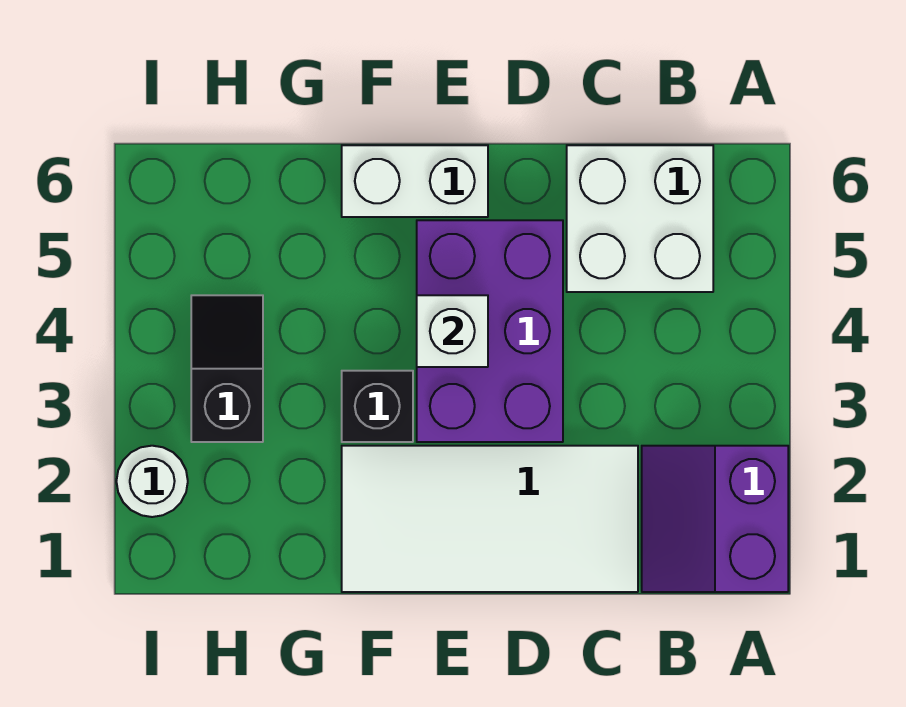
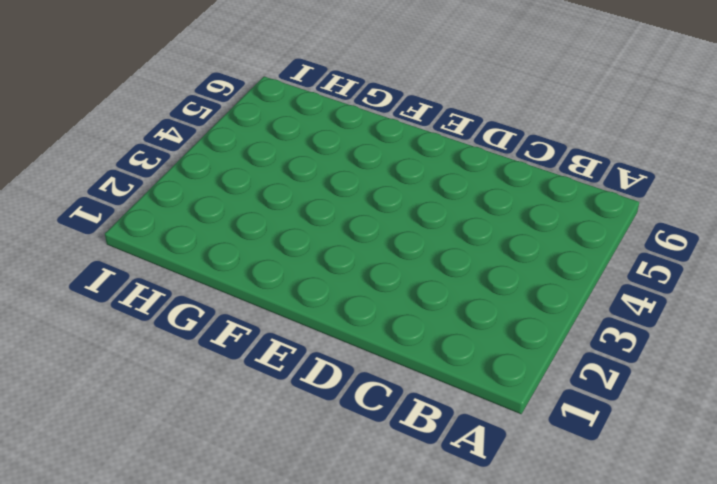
none -> purple slope A1:B2 level 1 top A
none -> white brick B5:C6 level 1

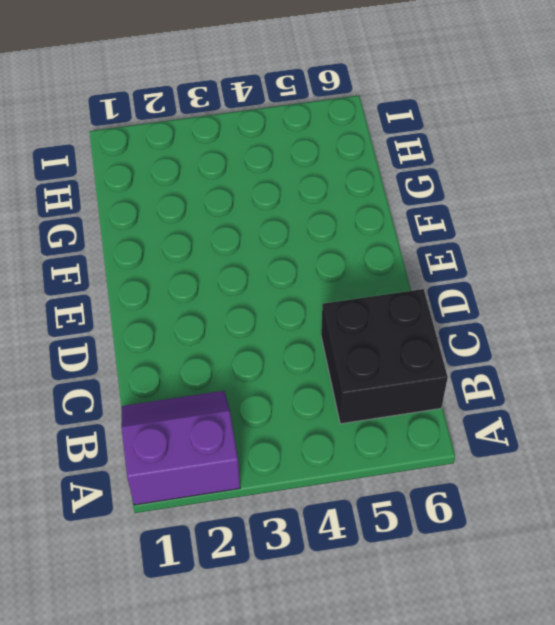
black brick B5:C6 level 1 -> white brick B5:C6 level 1
none -> white tile C1:F2 level 1
none -> purple brick D3:E5 level 1

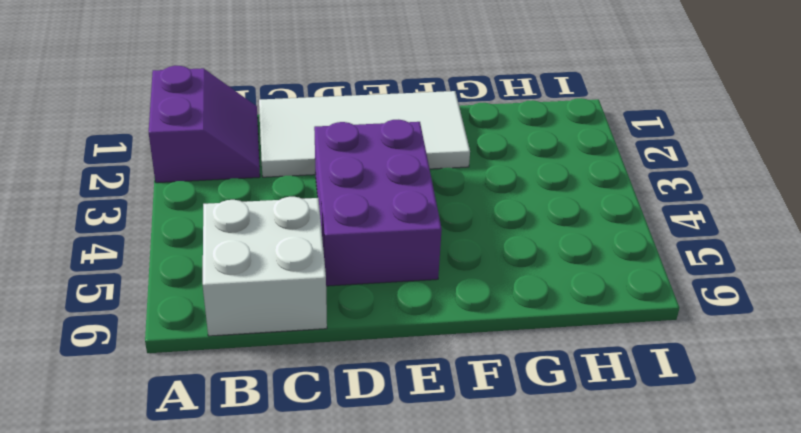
none -> white brick E6:F6 level 1
none -> black brick F3 level 1

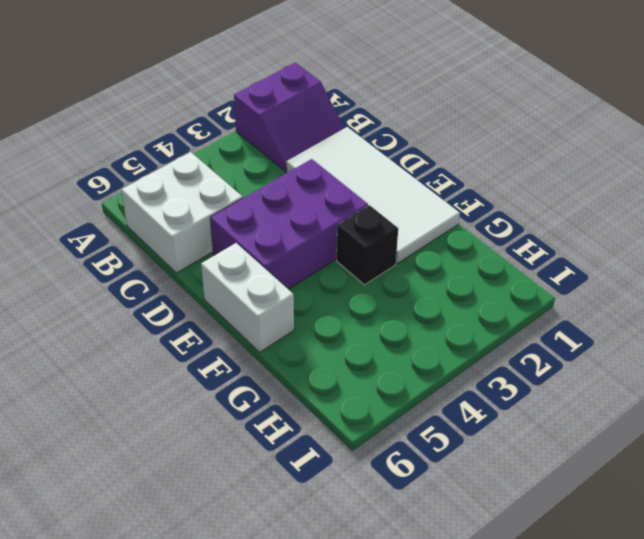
none -> black slope H3:H4 level 1 top 3
none -> white round brick I2 level 1

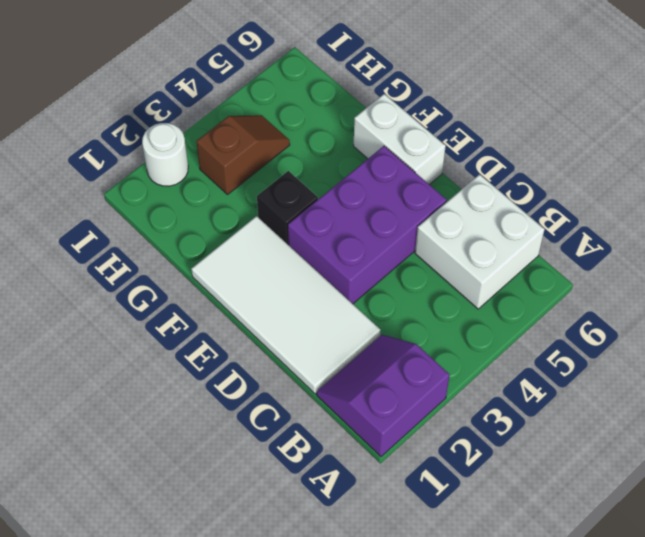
brown slope H3:H4 level 1 top 3 -> black slope H3:H4 level 1 top 3
none -> white brick E4 level 2

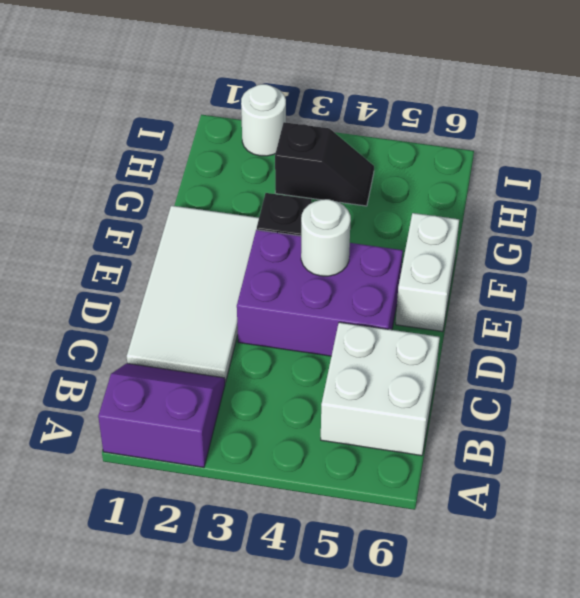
white round brick E4 level 2 -> white brick E4 level 2

